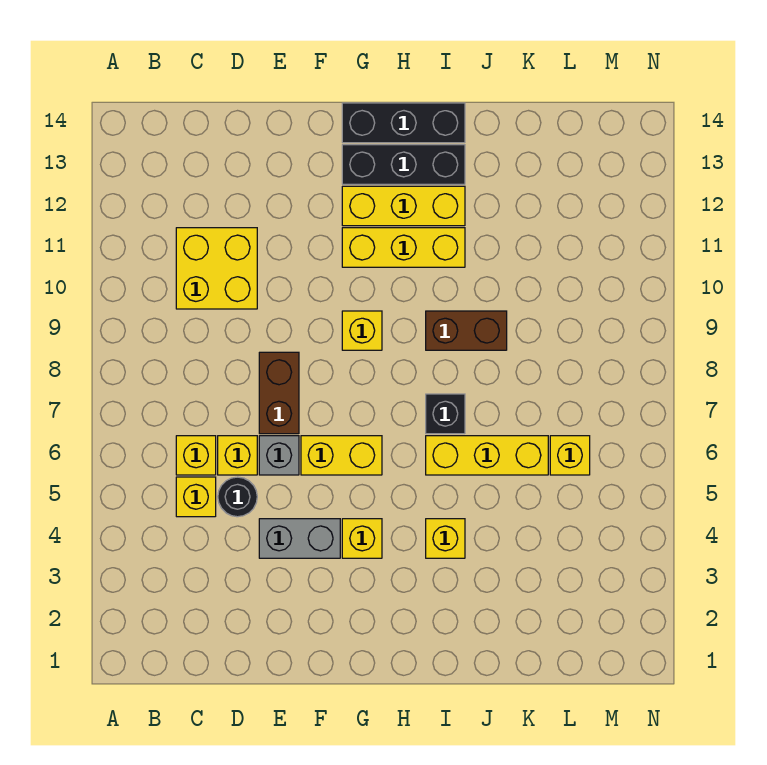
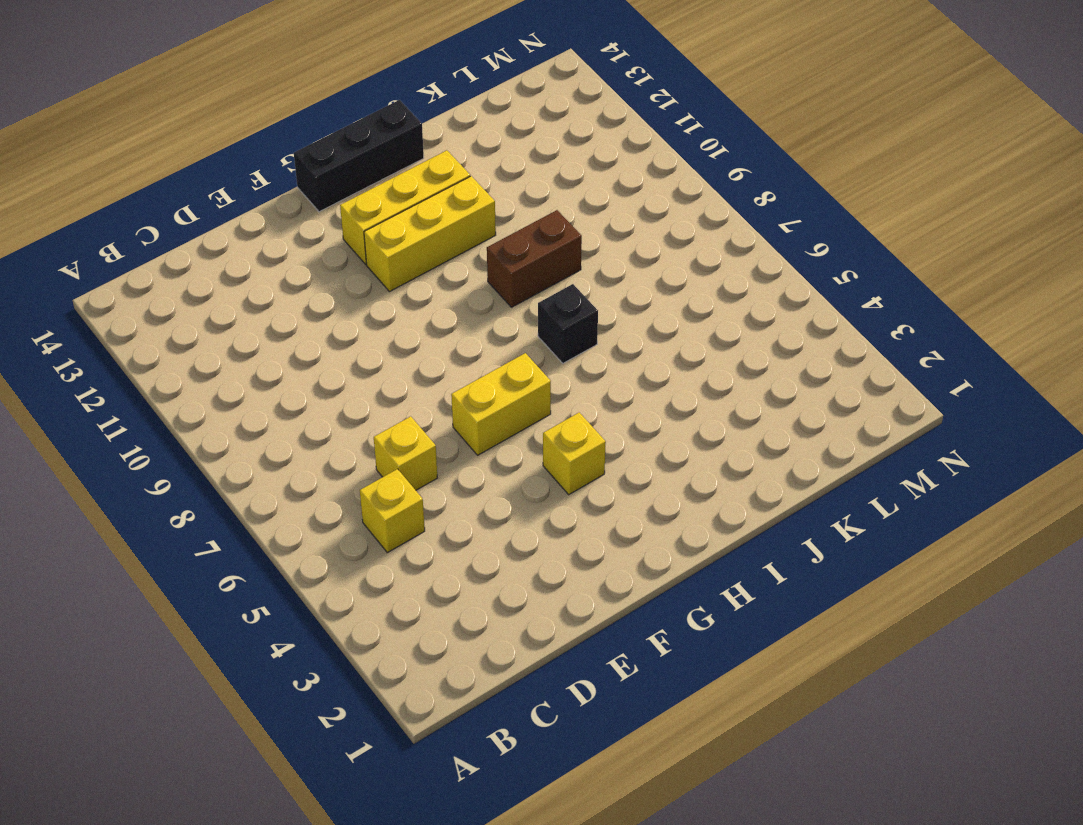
none -> yellow brick C6 level 1
none -> yellow brick C10:D11 level 1
none -> black round brick D5 level 1

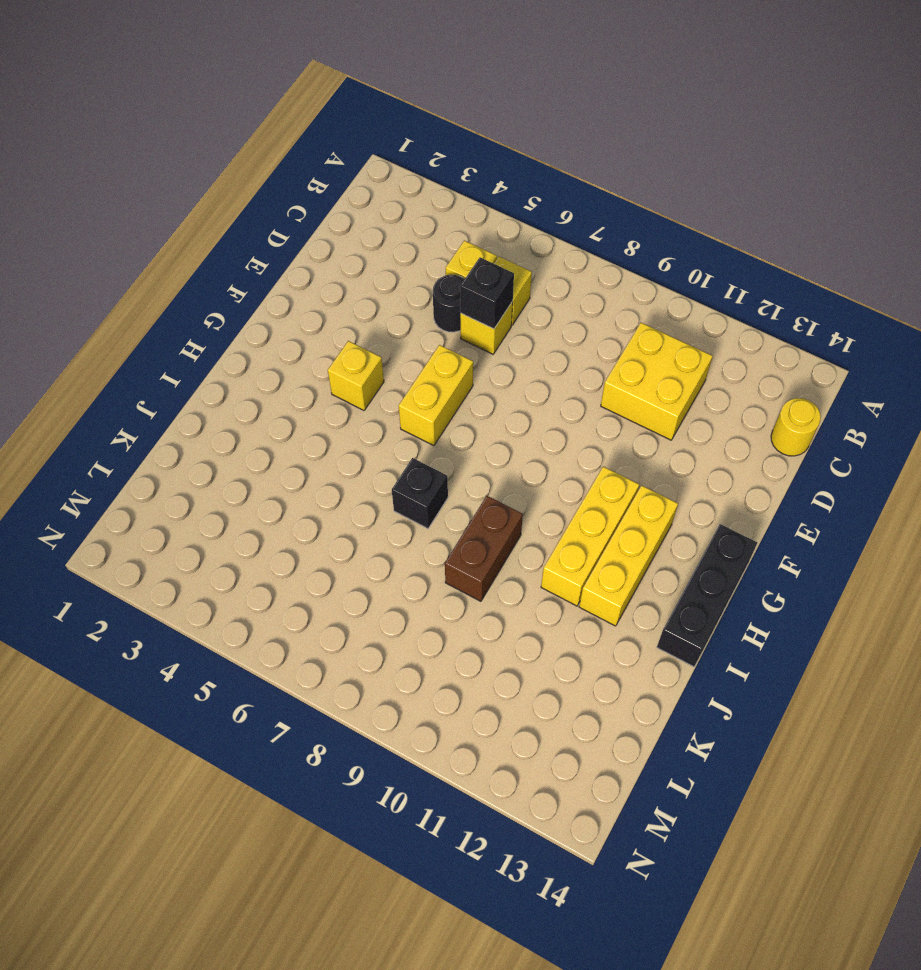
yellow round brick C14 level 1 -> none
black brick D6 level 2 -> none
none -> grey brick E4:F4 level 1
none -> grey brick E6 level 1
none -> brown brick E7:E8 level 1

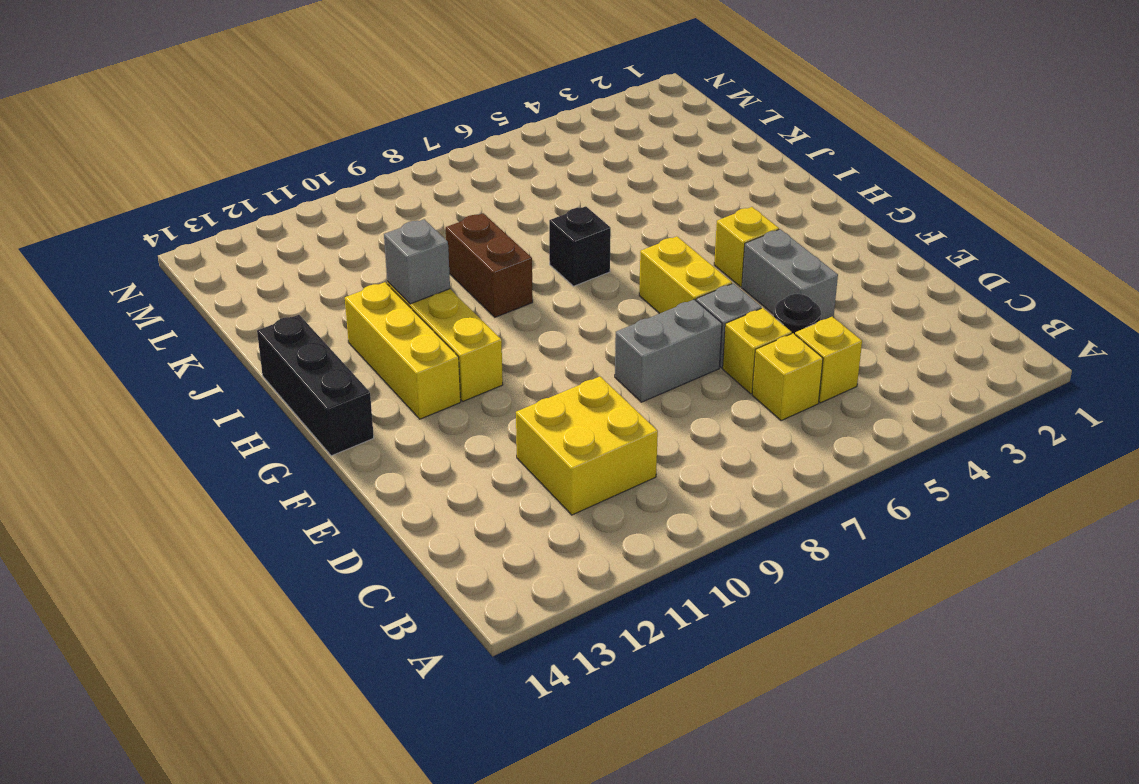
grey brick E7:E8 level 1 -> brown brick E7:E8 level 1
grey brick I11 level 2 -> none
none -> yellow brick G9 level 1
none -> black brick G13:I13 level 1
none -> yellow brick I4 level 1

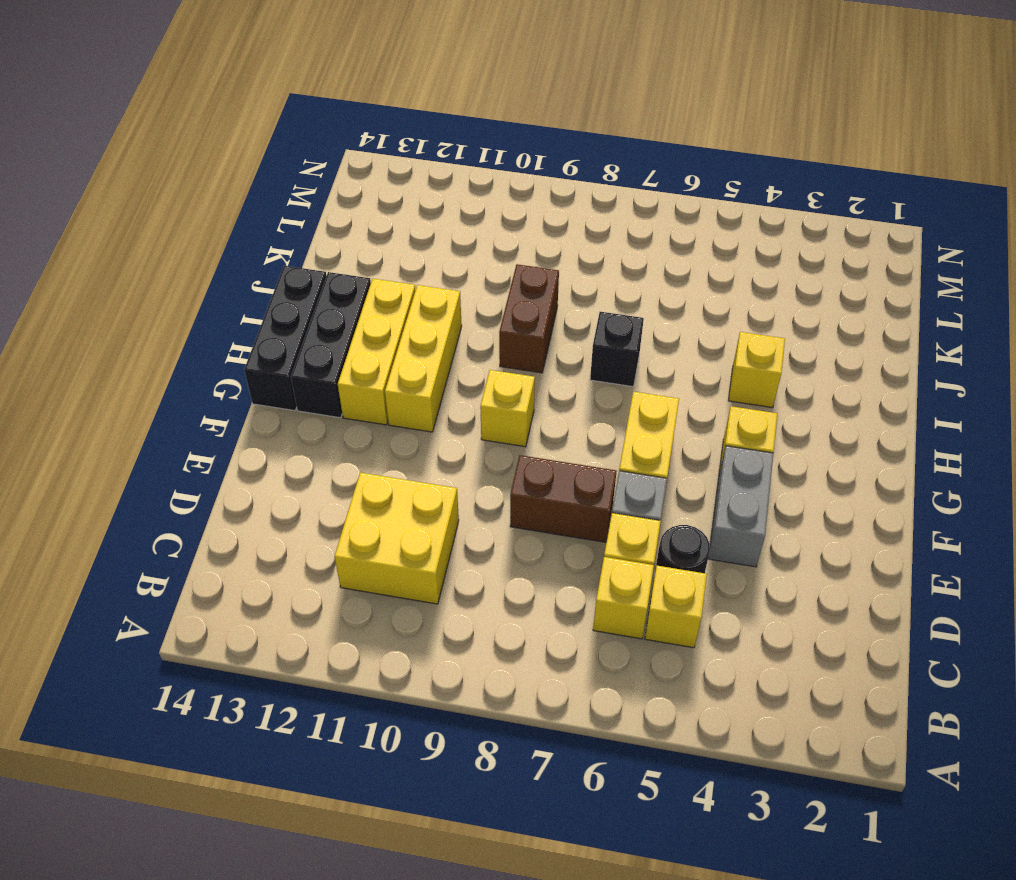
none -> yellow brick I6:K6 level 1
none -> yellow brick L6 level 1

